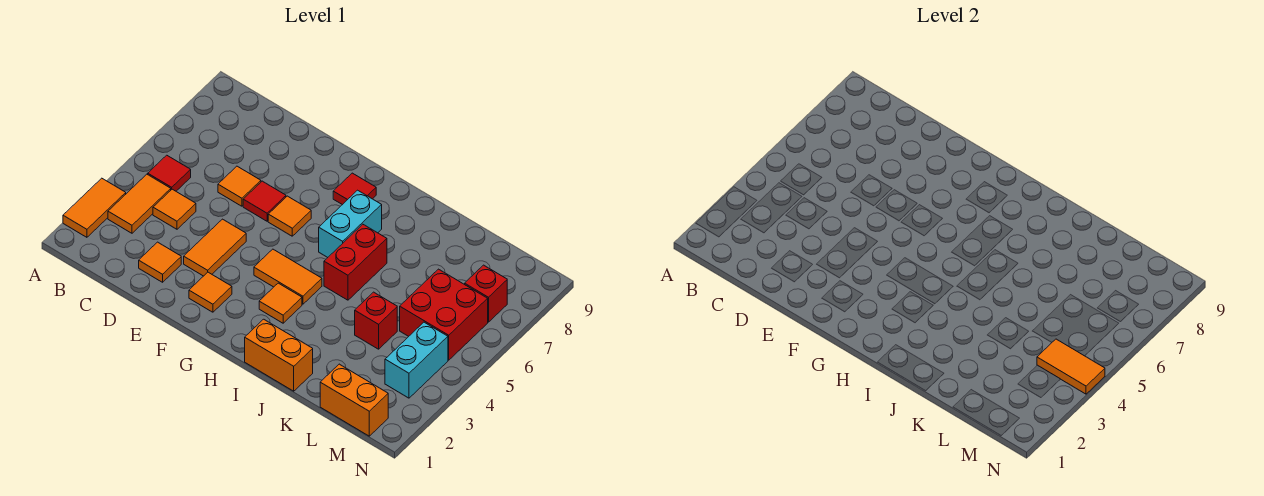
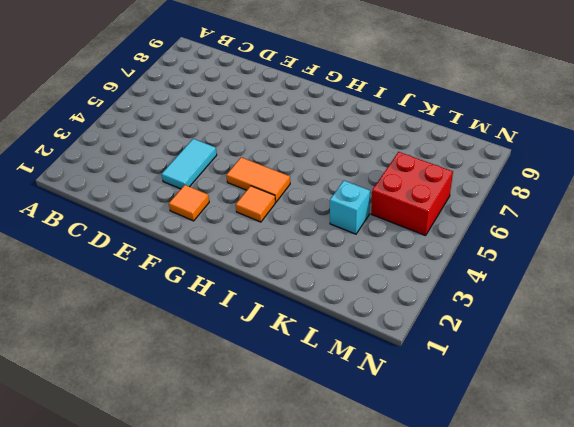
cyan tile E3:E4 level 1 -> orange tile E3:E4 level 1
cyan brick K4 level 1 -> red brick K4 level 1
none -> orange tile A2:A3 level 1
none -> orange tile B3:B4 level 1
none -> red tile B5 level 1

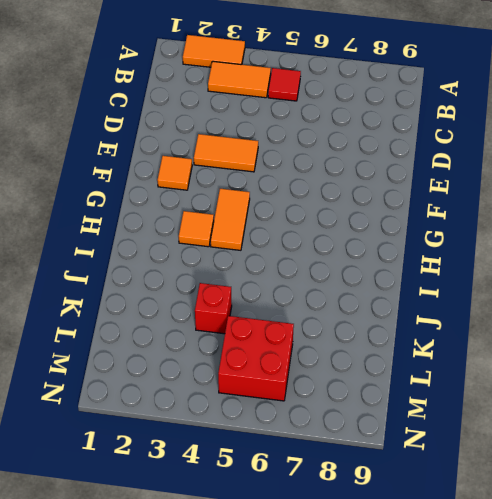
none -> orange tile C4 level 1
none -> orange tile D2 level 1
none -> orange tile D6 level 1

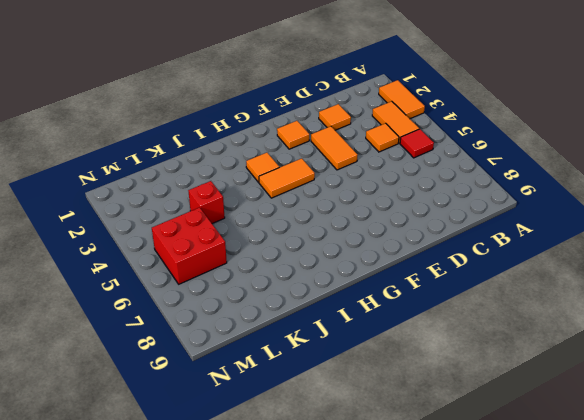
none -> orange tile D6 level 1
none -> red tile E6 level 1
none -> orange tile F6 level 1

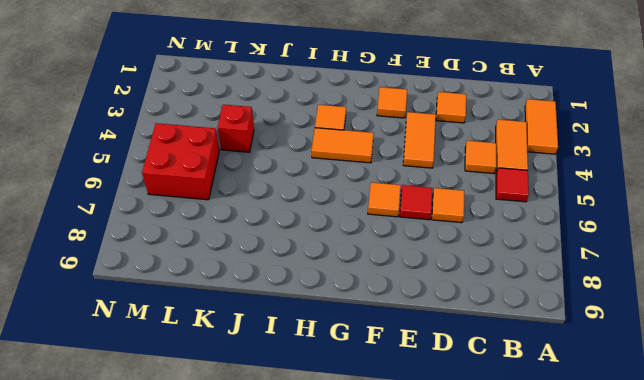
none -> red tile G8 level 1
none -> cyan brick H6:H7 level 1
none -> orange brick I1:J1 level 1

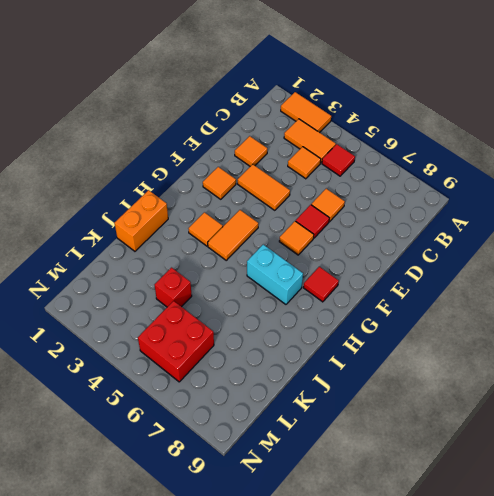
none -> red brick I5:I6 level 1
none -> orange brick L1:M1 level 1
none -> cyan brick M3:M4 level 1

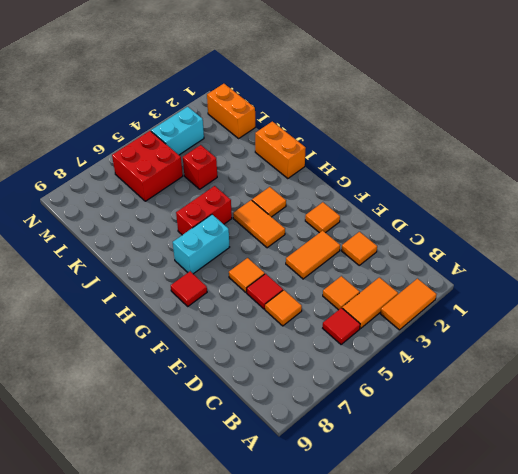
none -> red brick M7 level 1
none -> orange tile M4:N4 level 2

